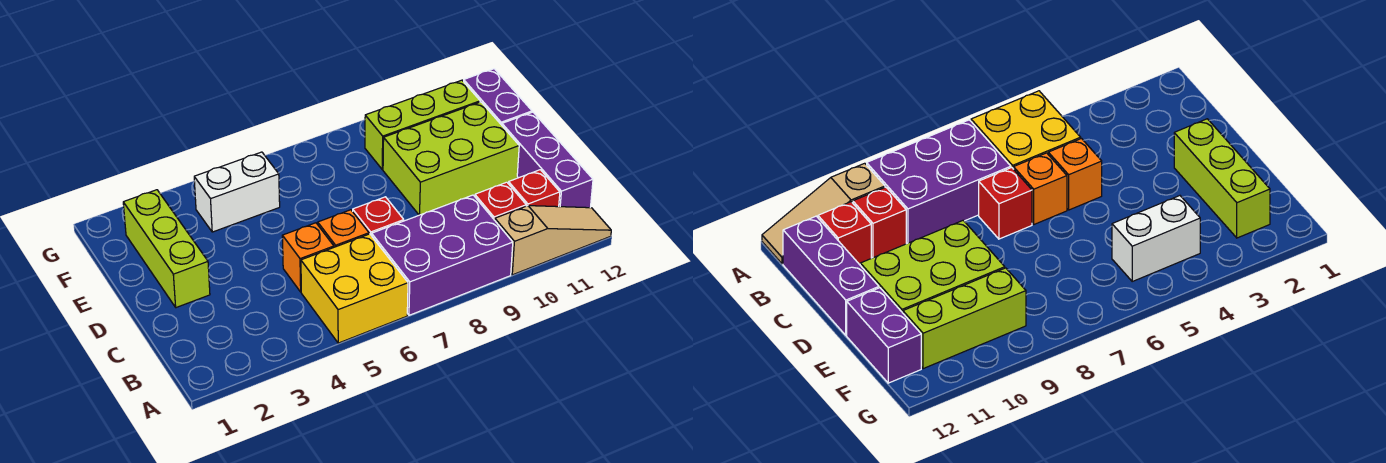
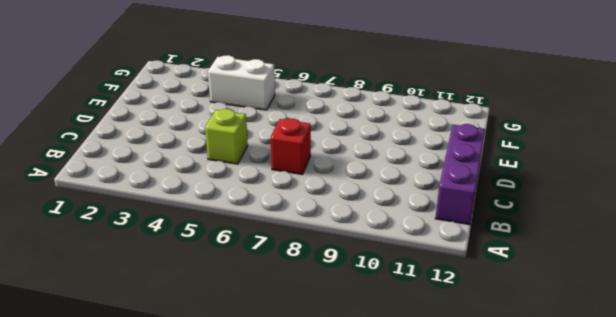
lime brick C5 level 1 -> orange brick C5 level 1
none -> yellow brick A5:B6 level 1
none -> purple brick A7:B9 level 1
none -> tan slope A10:A12 level 1 top 10

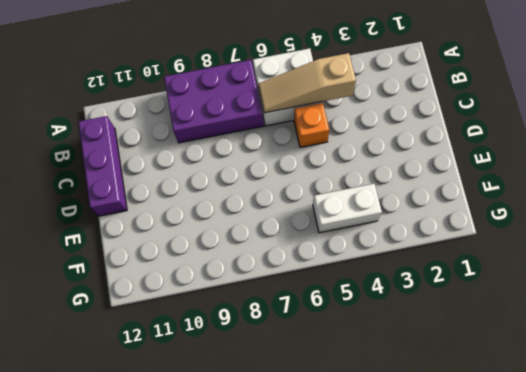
white brick A5:B6 level 1 -> yellow brick A5:B6 level 1
tan slope B4:B6 level 2 top 4 -> tan slope A10:A12 level 1 top 10
none -> red brick B10 level 1
none -> red brick B11 level 1
none -> orange brick C6 level 1

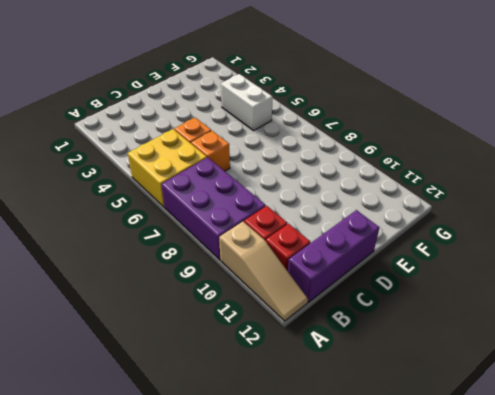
none -> red brick C7 level 1
none -> lime brick D2:F2 level 1
none -> lime brick D9:E11 level 1

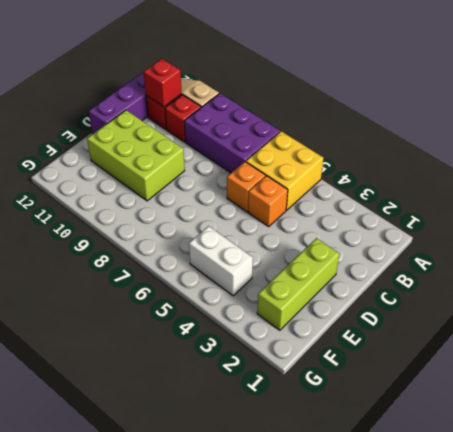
red brick B11 level 2 -> red brick C7 level 1
none -> purple brick E12:F12 level 1
none -> lime brick F9:F11 level 1

